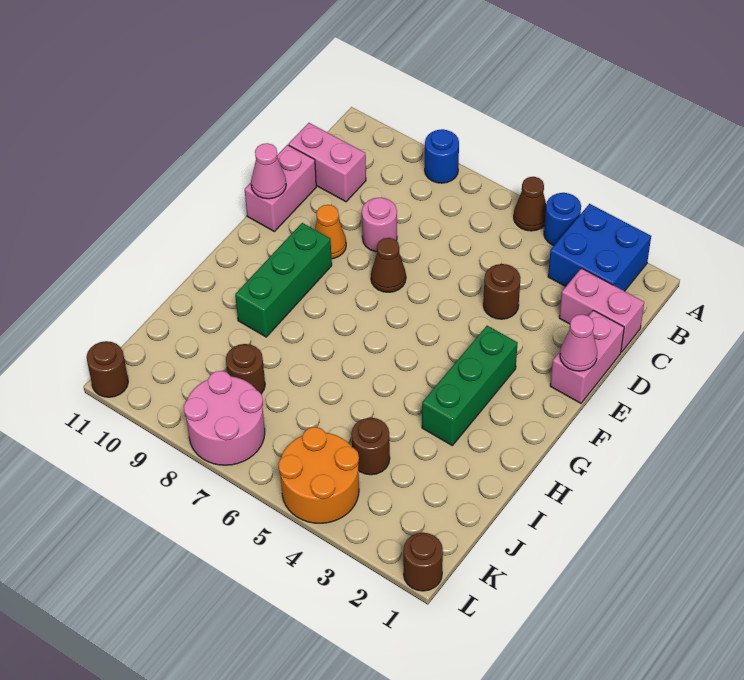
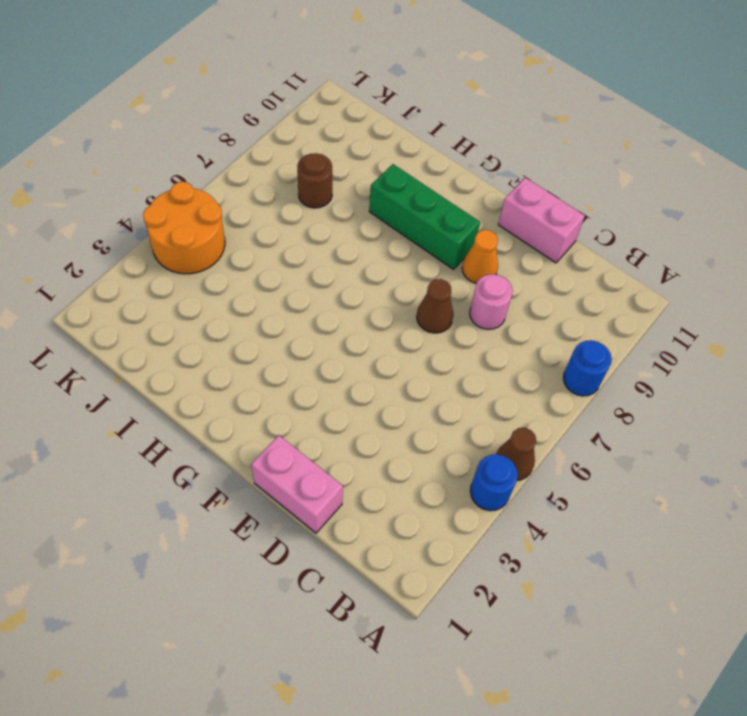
none -> blue brick A2:B3 level 1
none -> pink brick C1:C2 level 1
none -> pink brick C10:C11 level 1

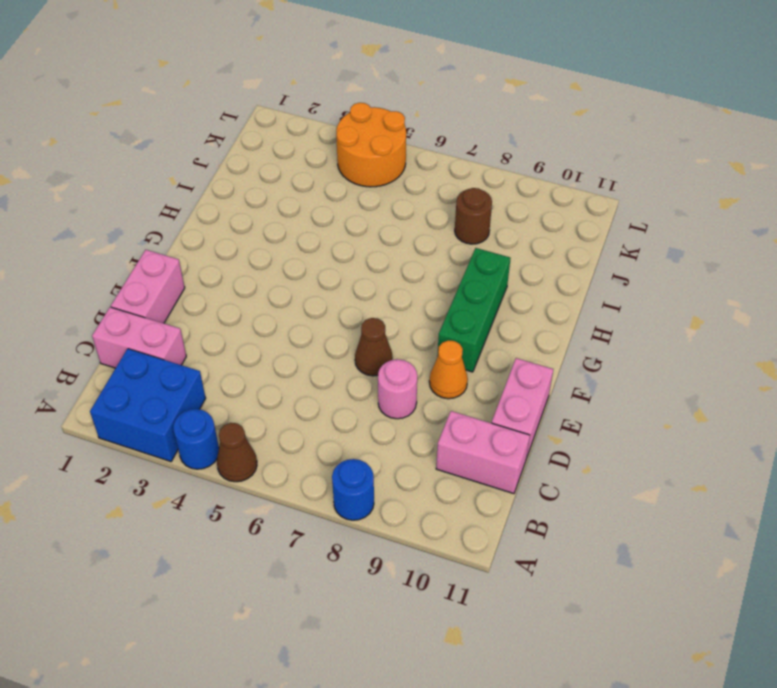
none -> brown round brick D4 level 1
none -> green brick F3:H3 level 1
none -> brown round brick J4 level 1

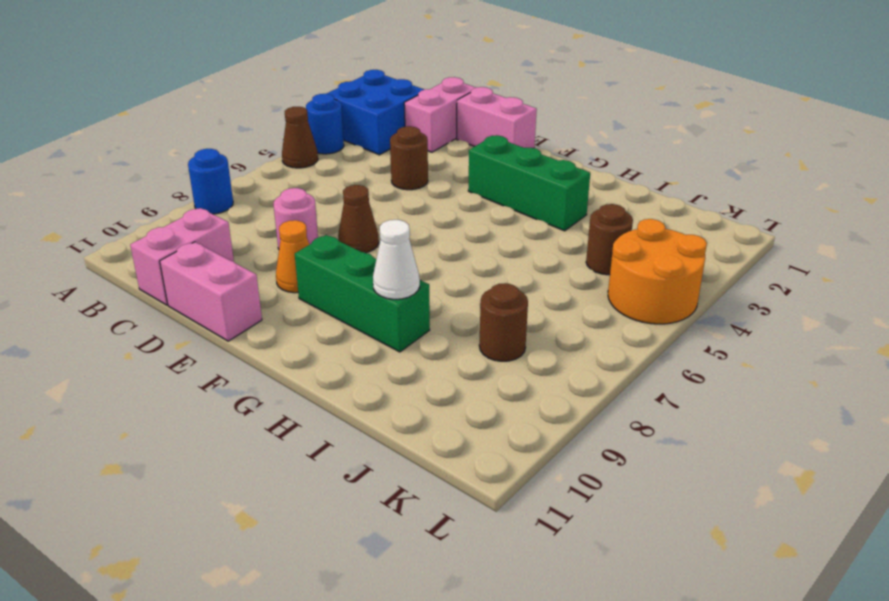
white cone H9 level 2 -> none
none -> pink round brick K7:L8 level 1
none -> brown round brick L1 level 1
none -> brown round brick L11 level 1

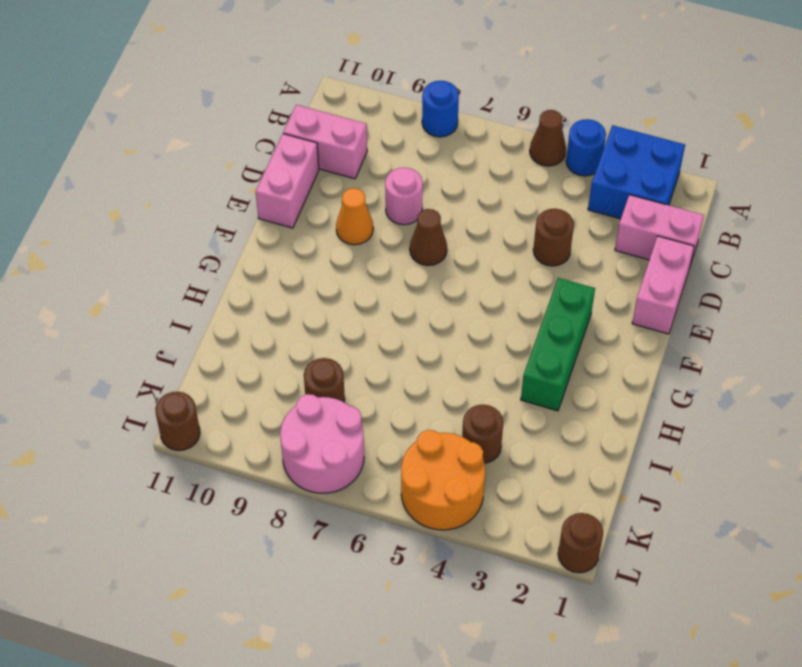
none -> green brick F9:H9 level 1
none -> pink cone E1 level 2
none -> pink cone E11 level 2

